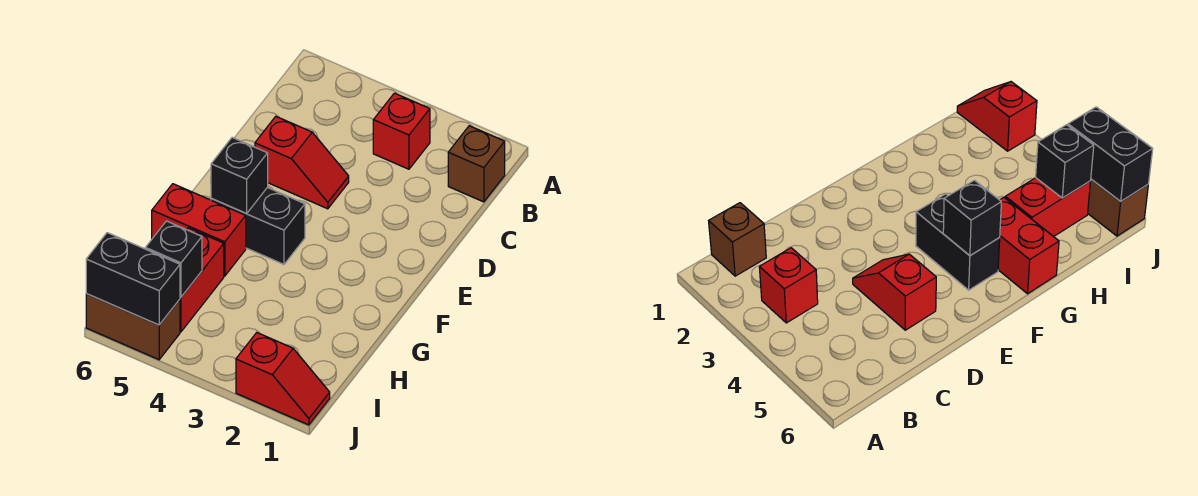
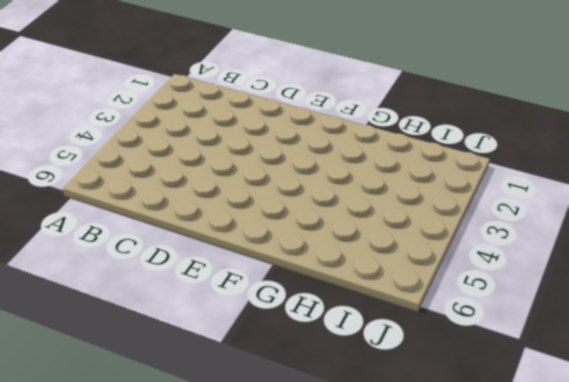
none -> brown brick B1 level 1
none -> red brick B3 level 1

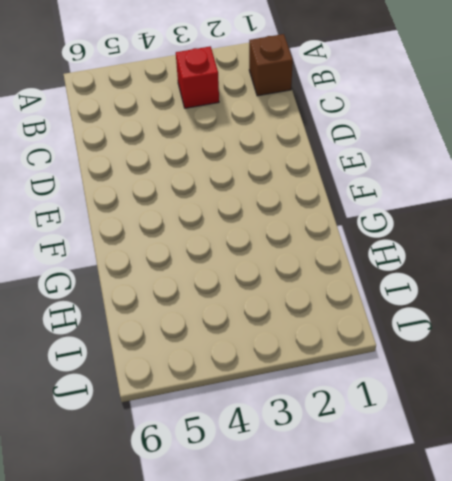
none -> red slope D4:D5 level 1 top 5
none -> black brick F4:F5 level 1

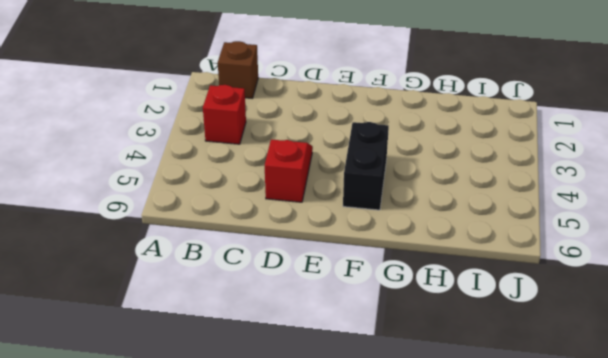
none -> red brick G5:G6 level 1
none -> red brick H5:I5 level 1

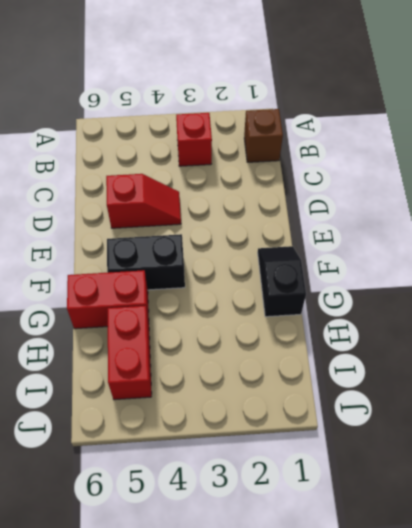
black slope F1:G1 level 1 top G -> none
none -> red slope J1:J2 level 1 top 2
none -> brown brick J5:J6 level 1

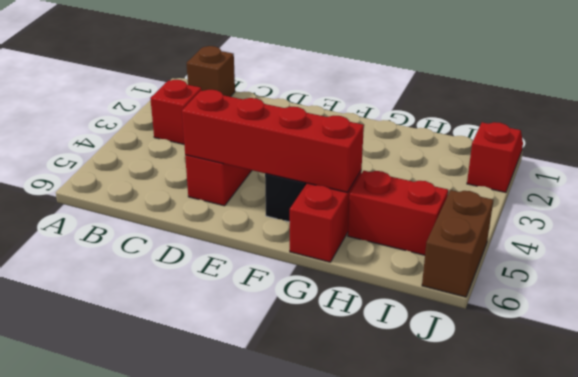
red brick D5:G5 level 2 -> black brick F5 level 2
none -> black brick I5 level 2
none -> black brick J5:J6 level 2

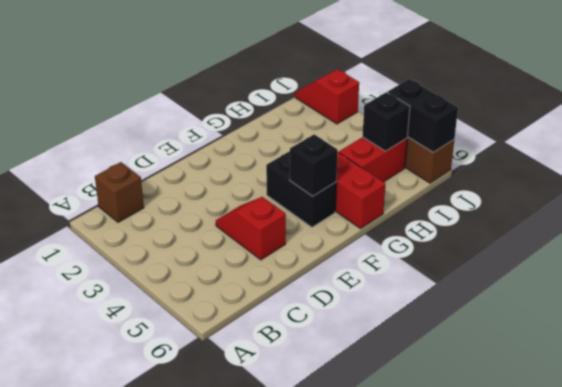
none -> red brick B3 level 1

